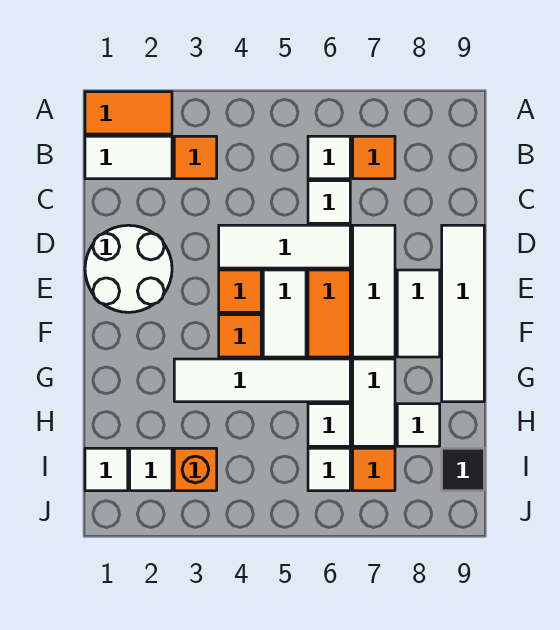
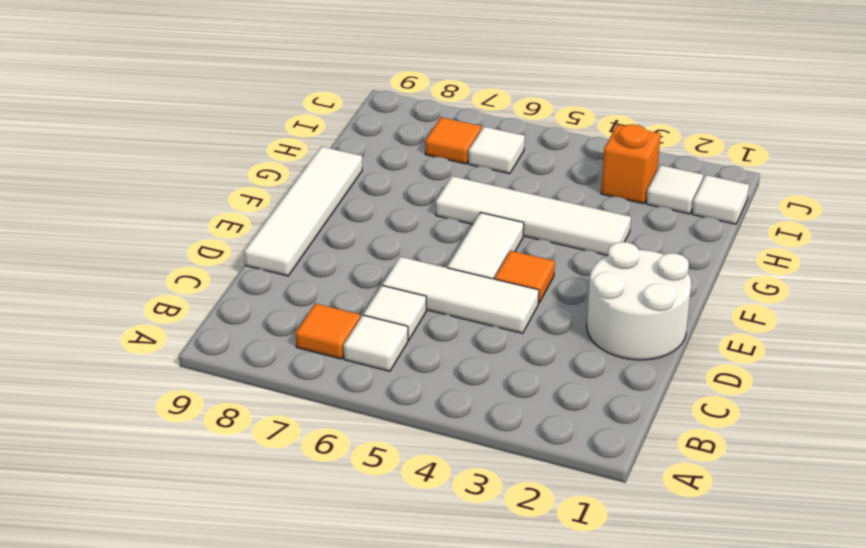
none -> orange tile A1:A2 level 1
none -> white tile B1:B2 level 1
none -> orange tile B3 level 1

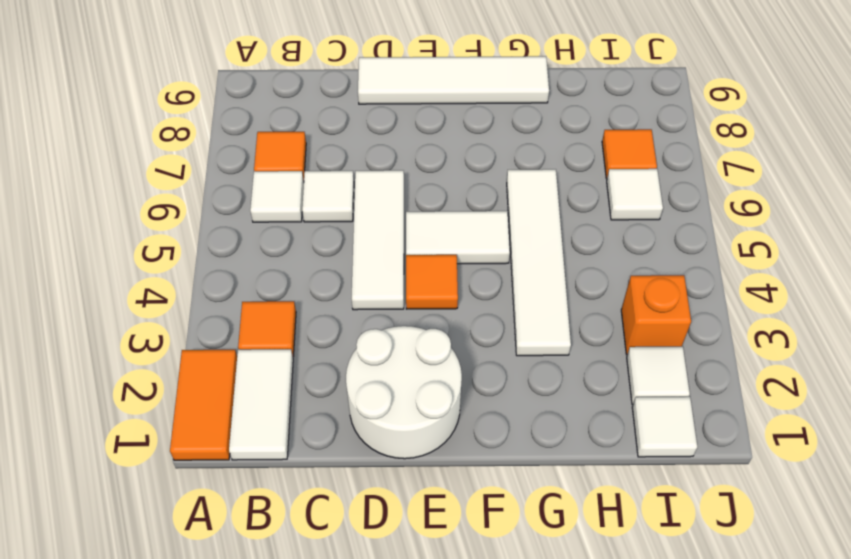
none -> white tile D7:F7 level 1
none -> orange tile E6:F6 level 1
none -> white tile E8:F8 level 1

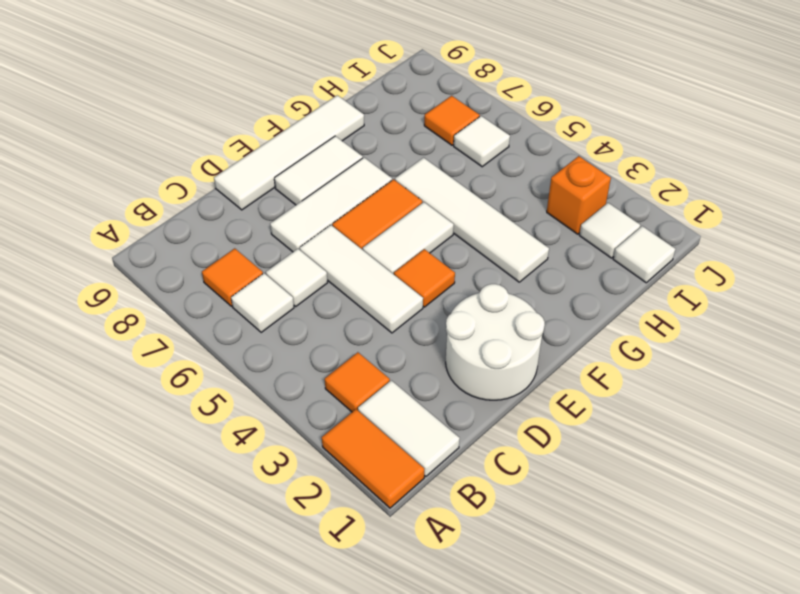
none -> orange tile F4 level 1
none -> white tile G7:H7 level 1
none -> white tile H6 level 1

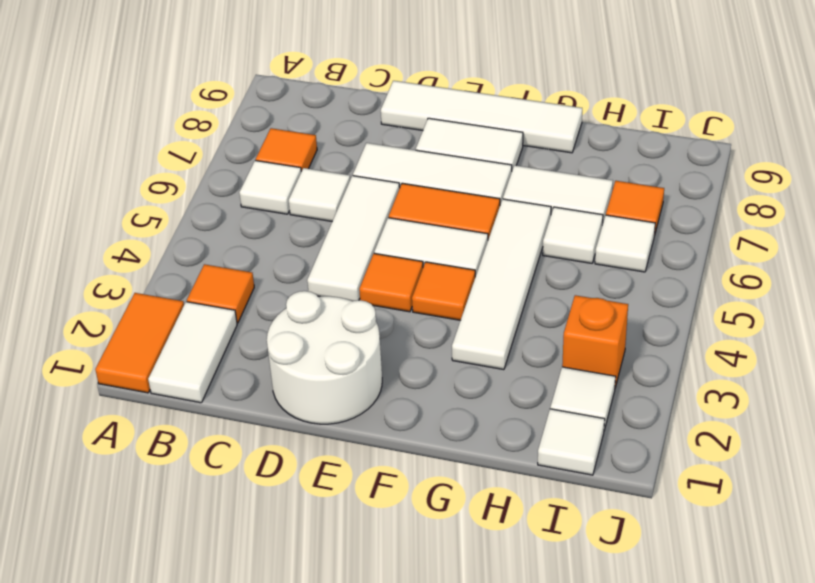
none -> white tile H8 level 1
none -> black tile I9 level 1

